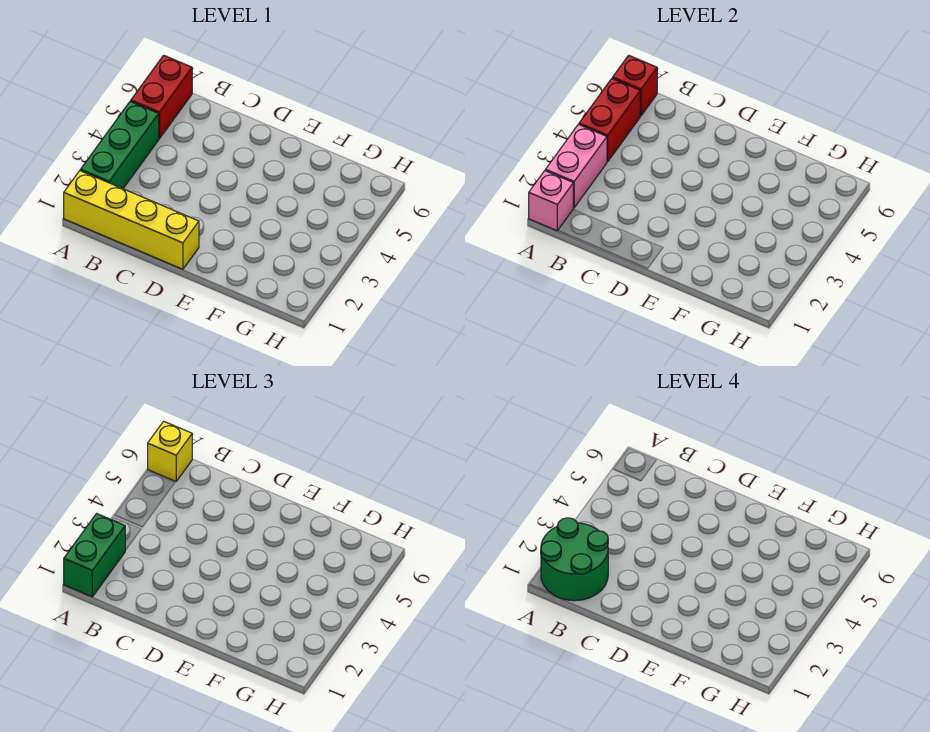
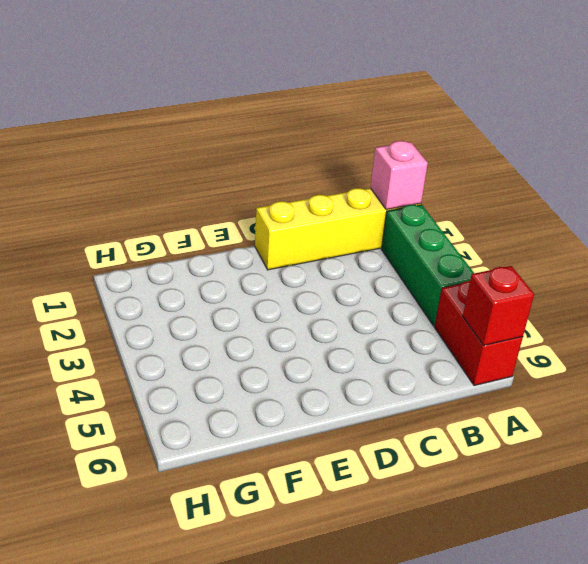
none -> pink brick A2:A3 level 2
none -> red brick A4:A5 level 2

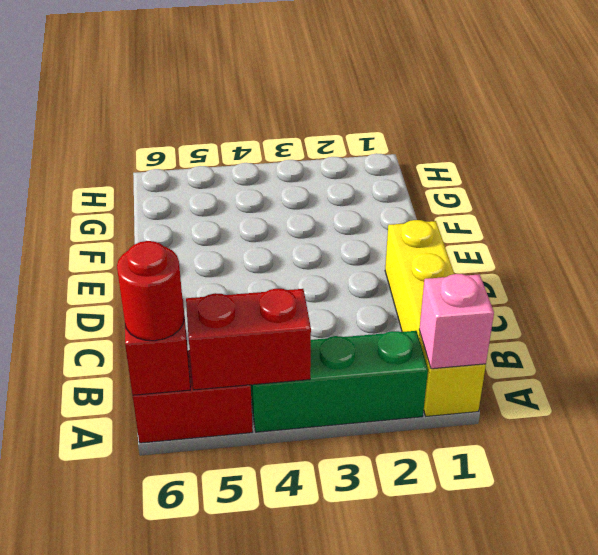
red round brick A6 level 3 -> yellow brick A6 level 3
none -> pink brick A2:A3 level 2
none -> green brick A1:A2 level 3

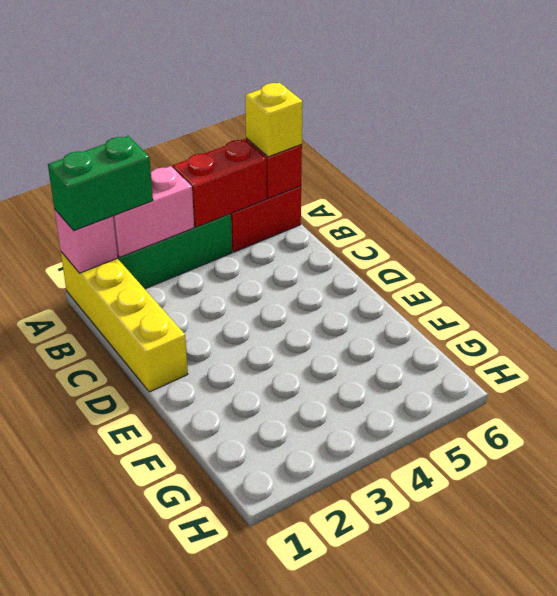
none -> green round brick A1:B2 level 4

